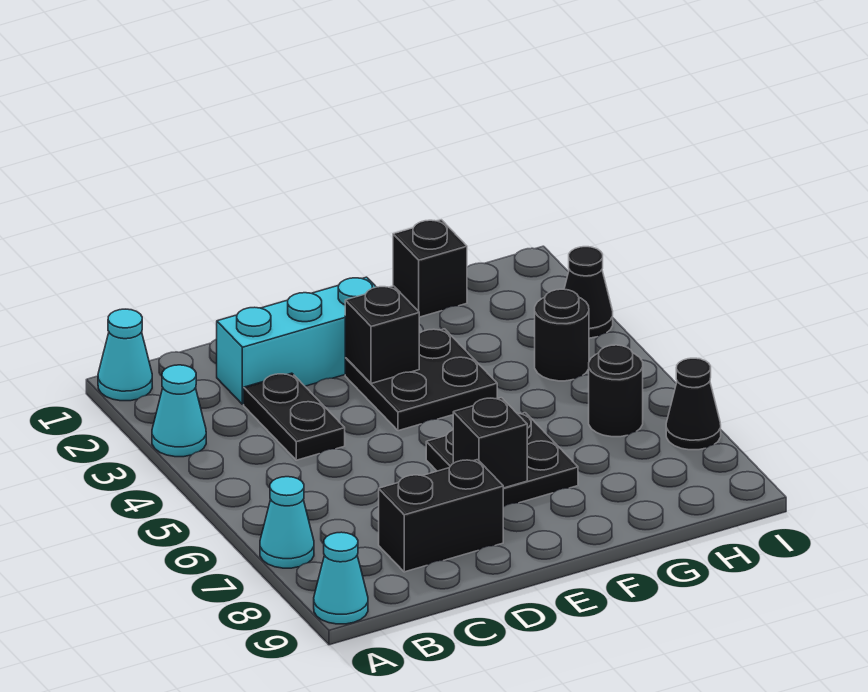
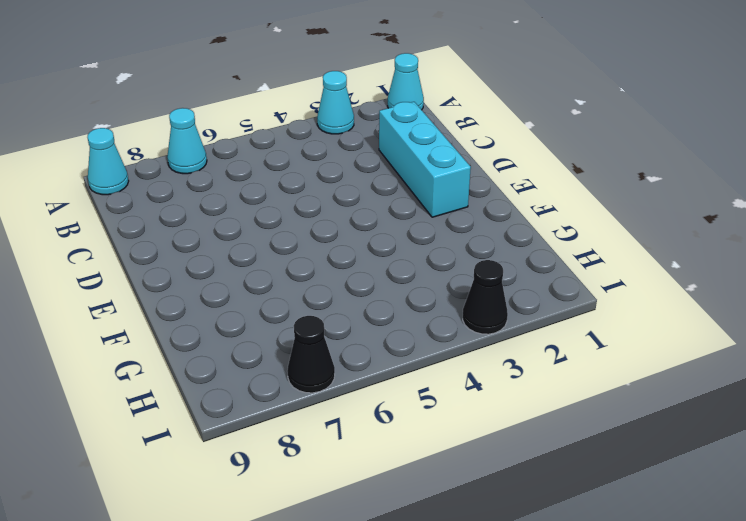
none -> black plate C3:C4 level 1
none -> black brick C8:D8 level 1
none -> black plate E3:F4 level 1

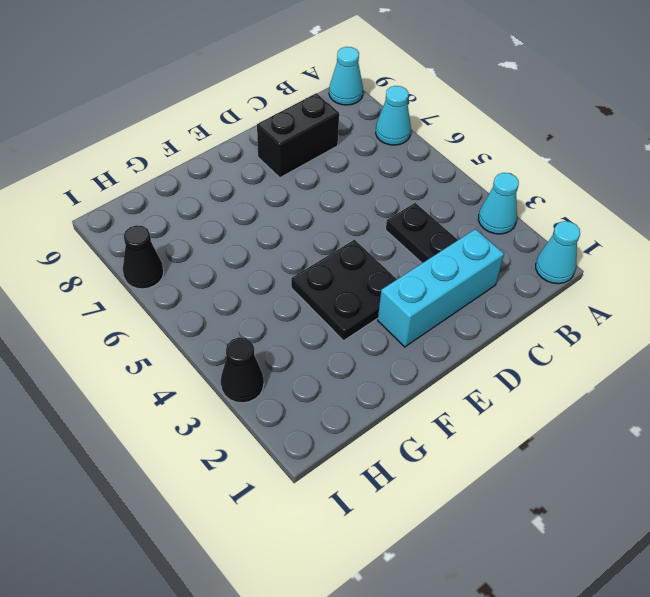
none -> black plate E6:F7 level 1
none -> black brick G1 level 1
none -> black round brick H4 level 1

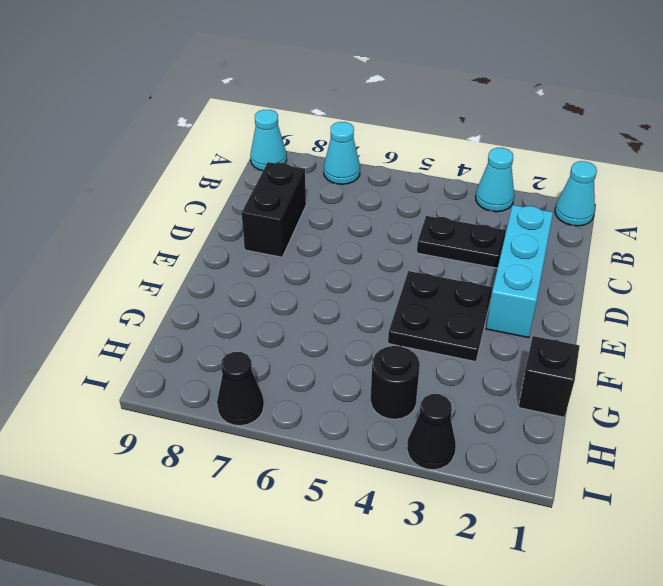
none -> black plate E6:F7 level 1
none -> black round brick H6 level 1
none -> black brick E3 level 2

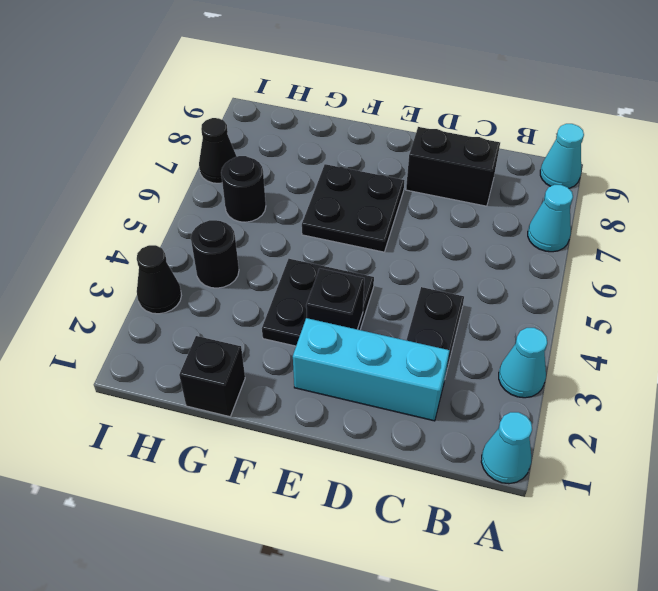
none -> black brick E7 level 2

